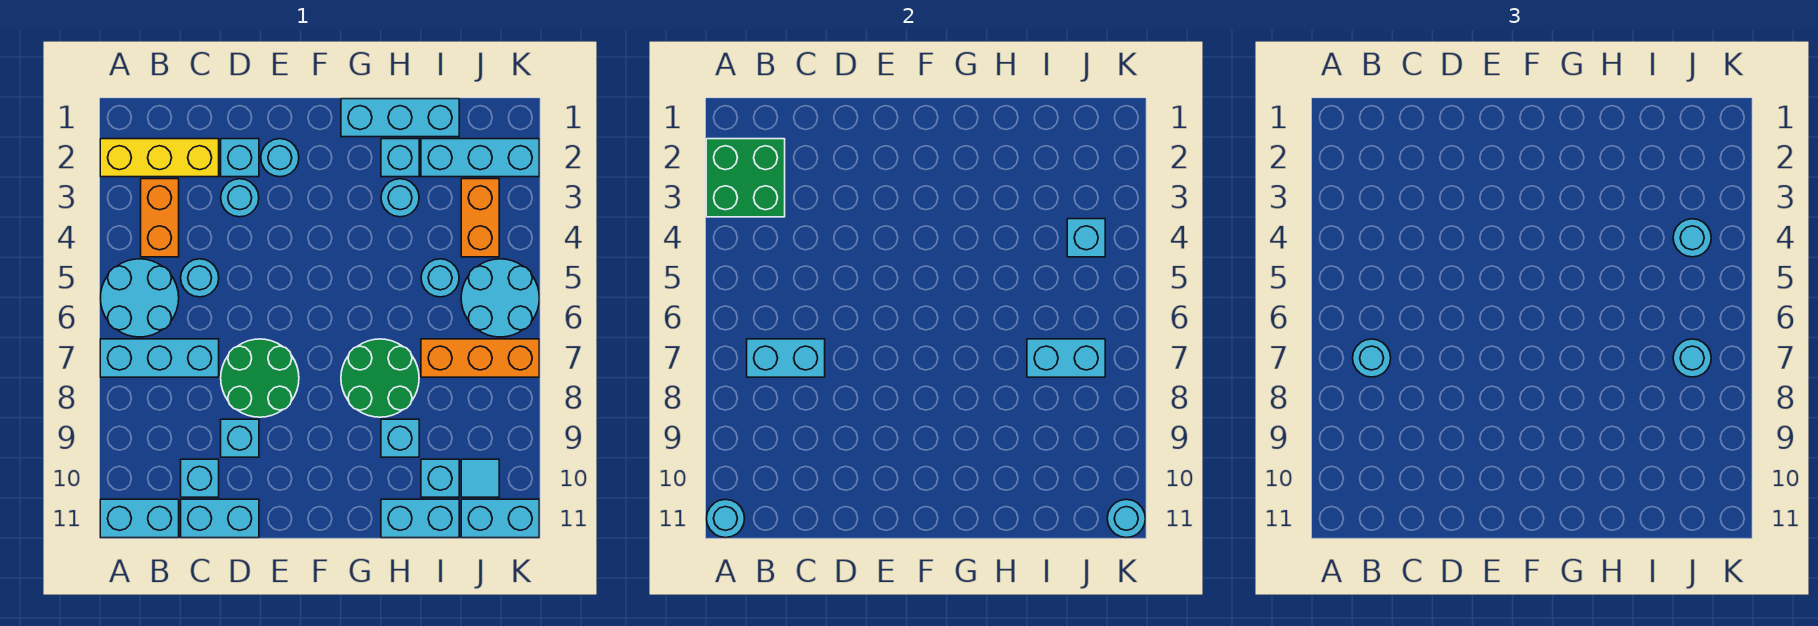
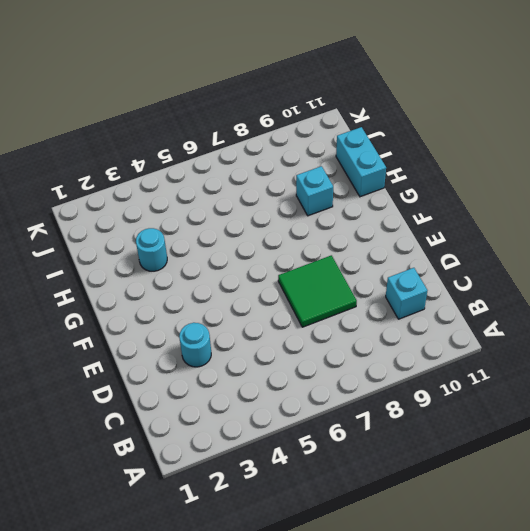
green tile D7:E8 level 1 -> green round brick D7:E8 level 1
none -> yellow brick A2:C2 level 1
none -> cyan round brick A5:B6 level 1
none -> cyan brick A7:C7 level 1
none -> cyan brick A11:B11 level 1

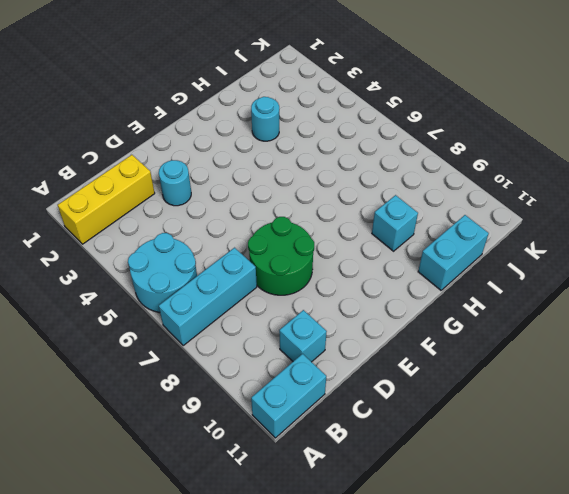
none -> orange brick B3:B4 level 1
none -> cyan round brick C5 level 1
none -> cyan brick C11:D11 level 1
none -> cyan brick D2 level 1

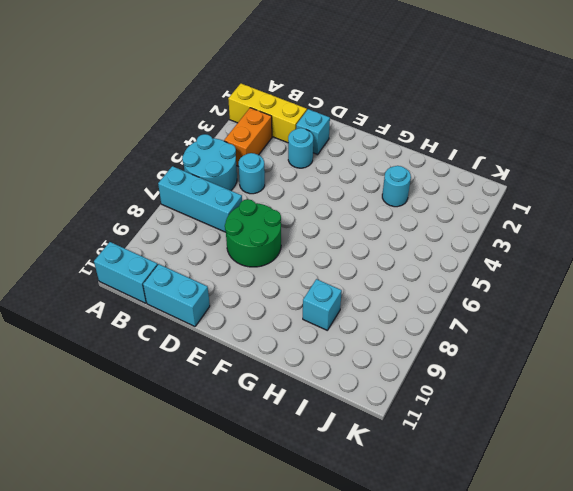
none -> cyan brick C10 level 1
none -> cyan brick D9 level 1
none -> cyan round brick E2 level 1
none -> cyan brick G1:I1 level 1

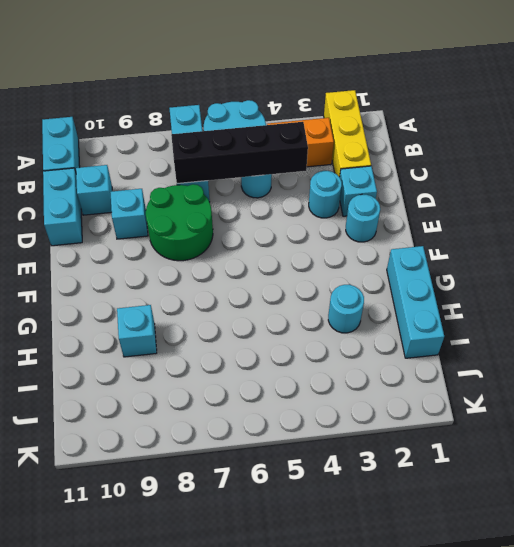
black brick C4:C7 level 2 -> cyan brick B7:C7 level 2
none -> green round brick G7:H8 level 1
none -> cyan brick H2 level 1
none -> cyan brick H11:I11 level 1
none -> cyan brick I2:K2 level 1

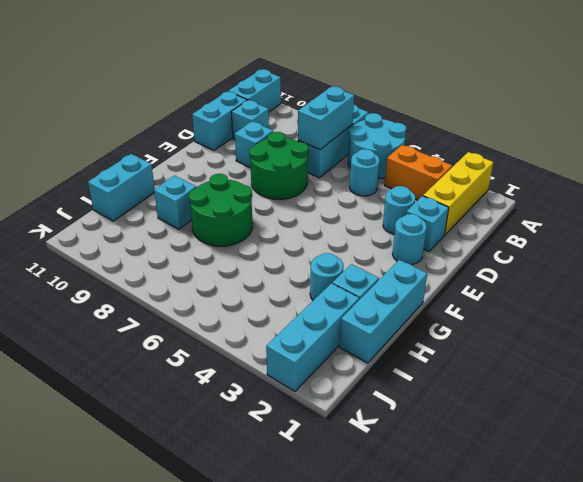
none -> cyan round brick I5 level 1
none -> orange brick I7:K7 level 1
none -> cyan brick I10 level 1
none -> orange brick J3:J4 level 1

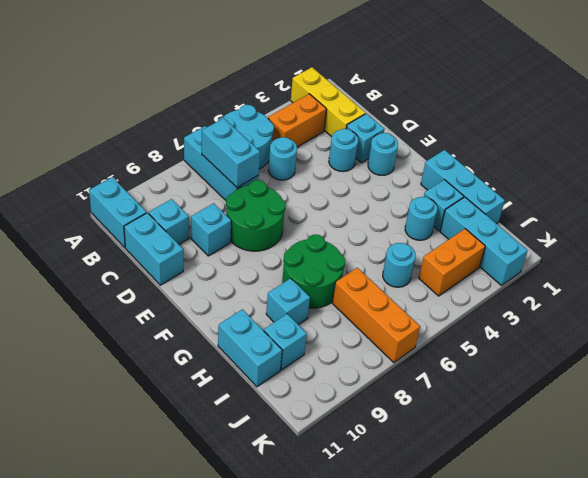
none -> cyan round brick J5:K6 level 1
none -> cyan tile J10 level 1
none -> cyan brick J11:K11 level 1
none -> green brick A2:B3 level 2

